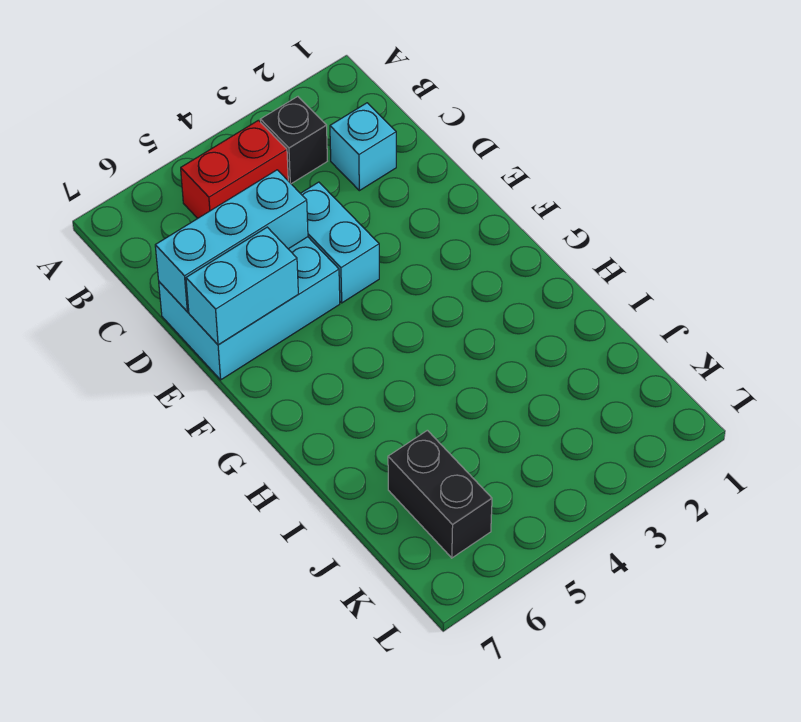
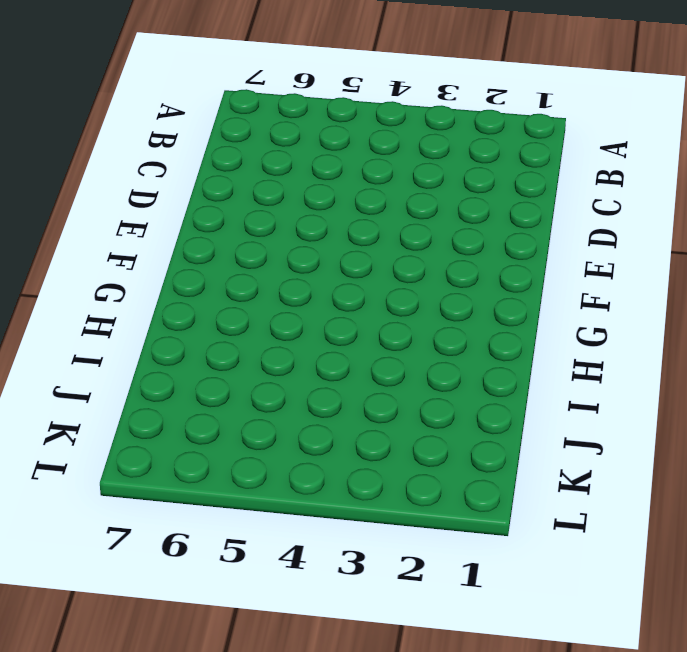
none -> black brick B3 level 1
none -> red brick B4:B5 level 1

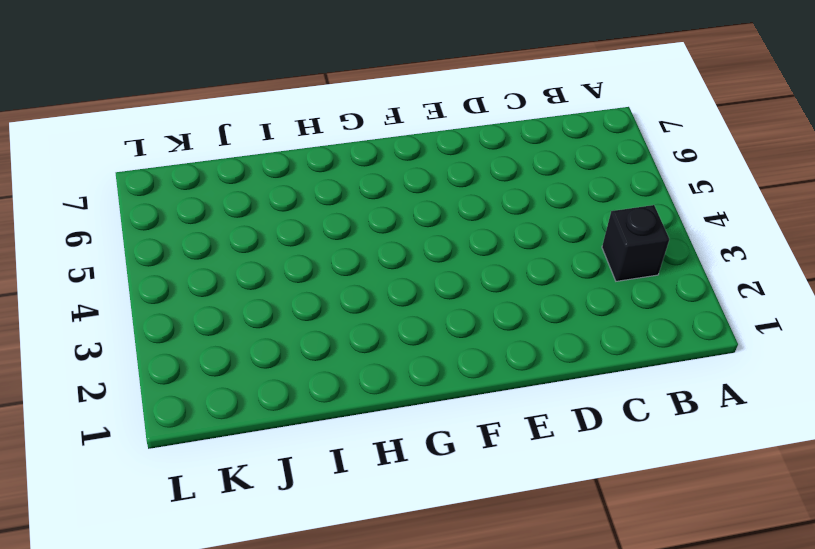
none -> red brick B4:B5 level 1
none -> cyan brick C2 level 1

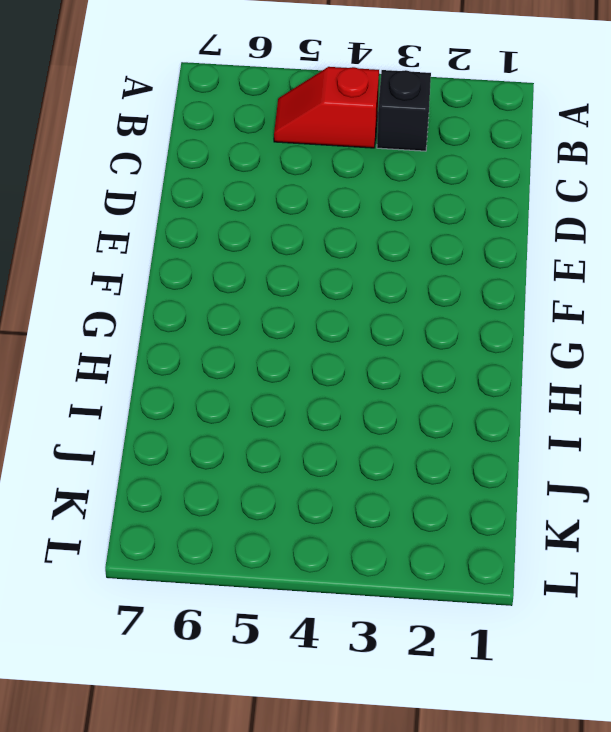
red slope B4:B5 level 1 top 4 -> red brick B4:B5 level 1
none -> cyan brick C2 level 1
none -> cyan brick D4:E4 level 1

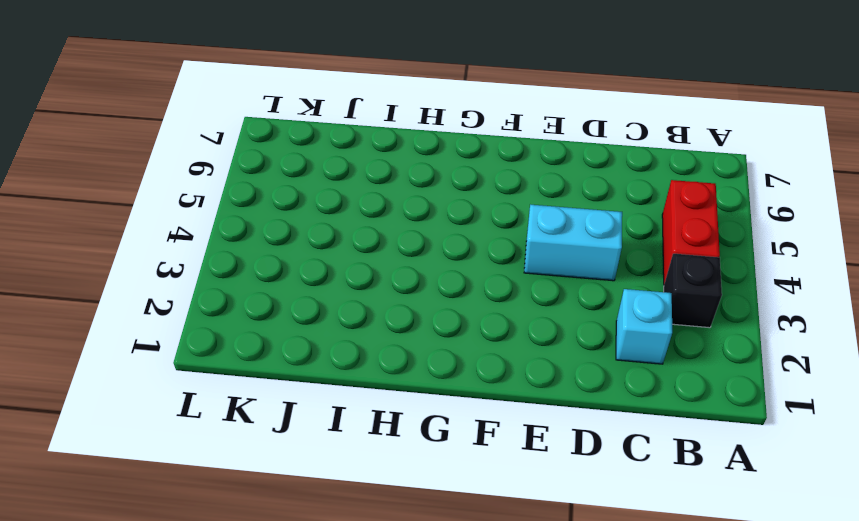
none -> cyan brick D5:E7 level 1
none -> black brick J6:K6 level 1

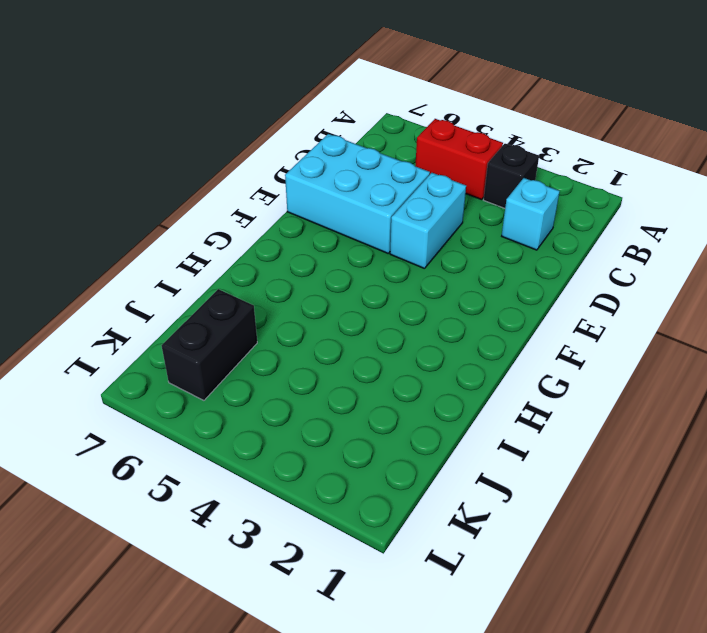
none -> cyan brick D5:D7 level 2
none -> cyan brick E6:E7 level 2

